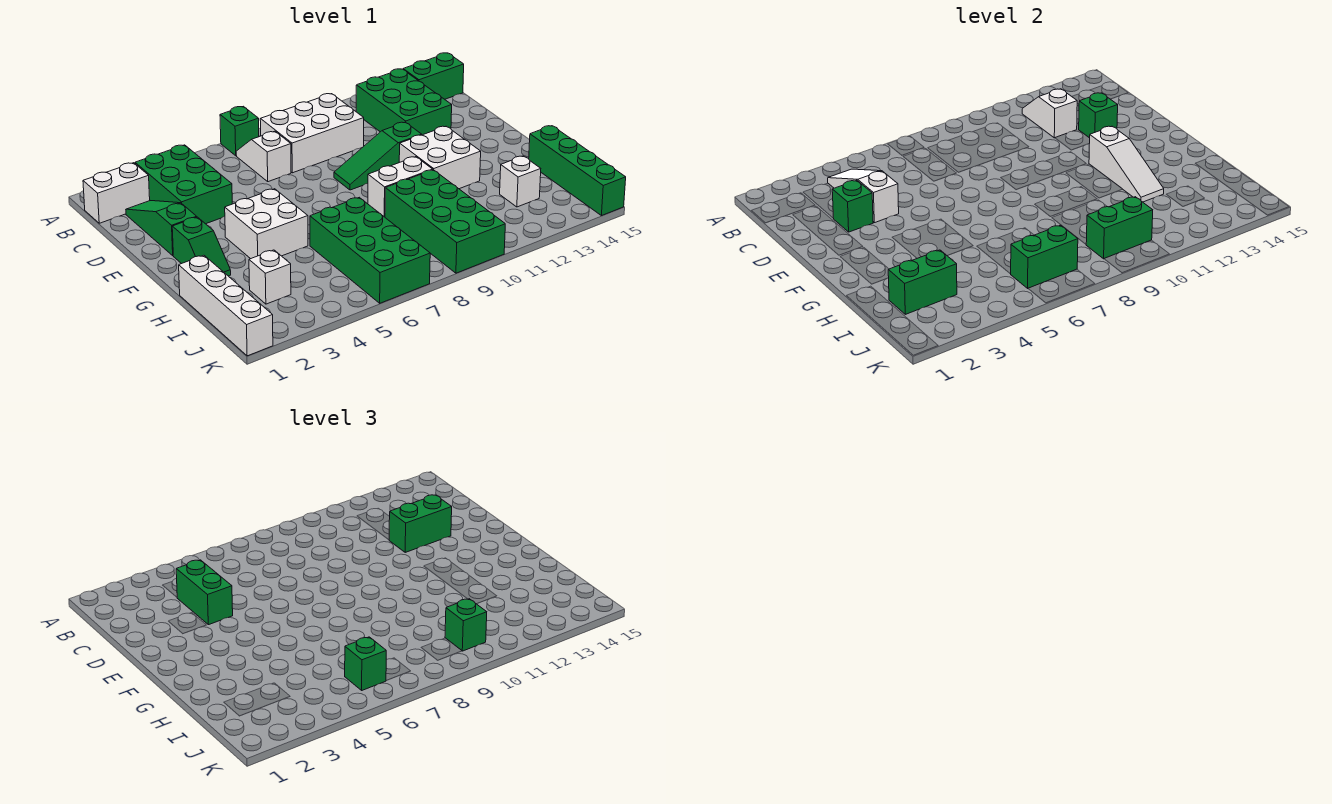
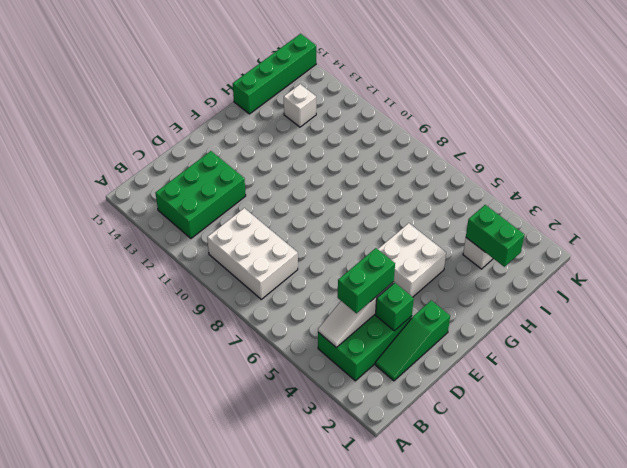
none -> green brick A7 level 1
none -> white brick B1:B2 level 1
none -> white slope B7:C7 level 1 top C
none -> green brick B14:B15 level 1

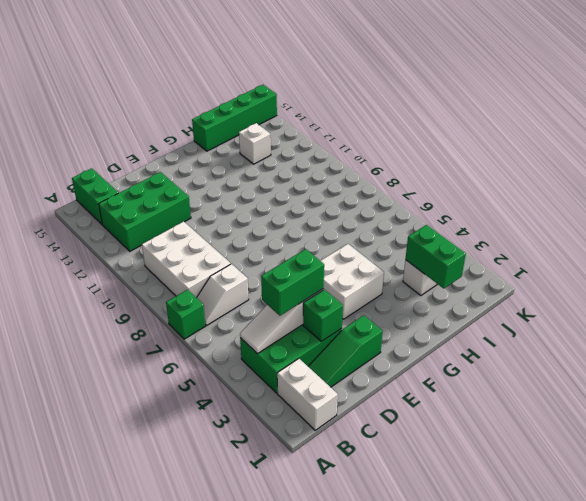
none -> green slope E9:E11 level 1 top 11
none -> green slope F2:G2 level 1 top F
none -> white brick F11:G12 level 1
none -> white brick G9:G10 level 1

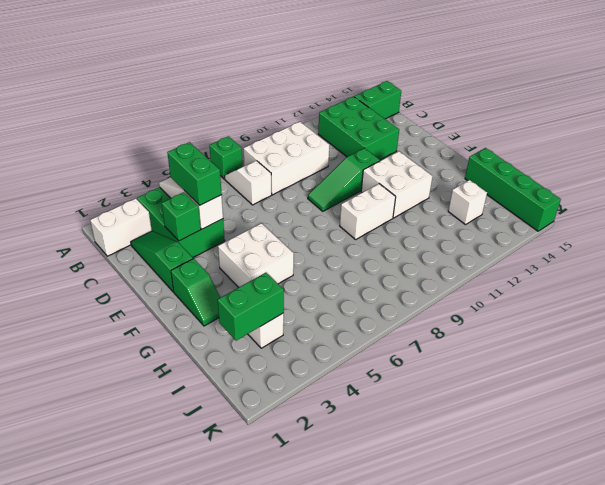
none -> white brick H1:K1 level 1
none -> green brick H6:K7 level 1
none -> green brick H9:K10 level 1
none -> white slope B12:C12 level 2 top C

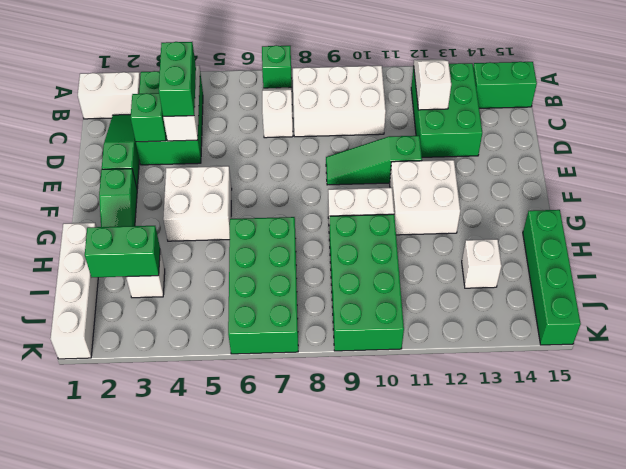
none -> green brick D13 level 2
none -> white slope F12:H12 level 2 top F
none -> green brick J6:J7 level 2
none -> green brick J9:J10 level 2

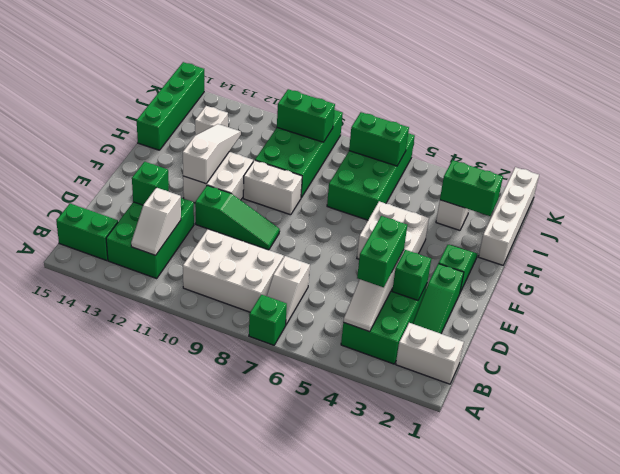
none -> green brick D12:D13 level 3
none -> green brick J6 level 3
none -> green brick J10 level 3

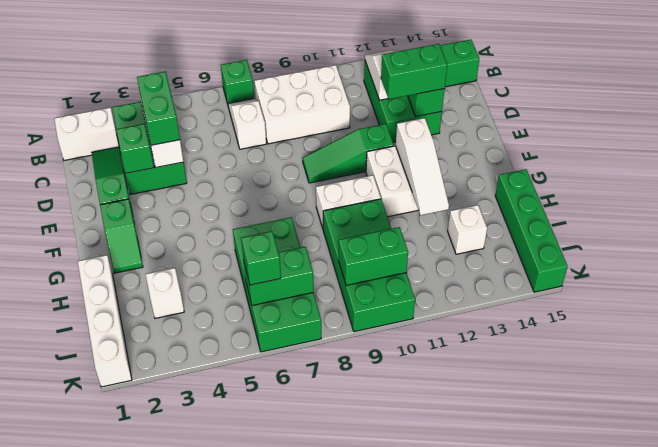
none -> white brick F4:G5 level 1
none -> green brick I2:I3 level 2
none -> green brick J10 level 3

